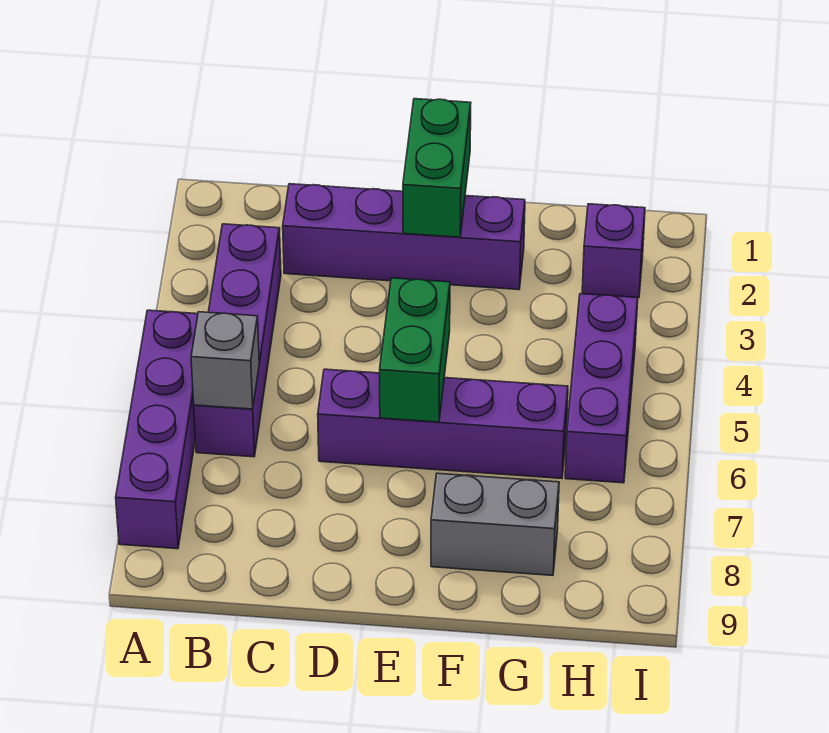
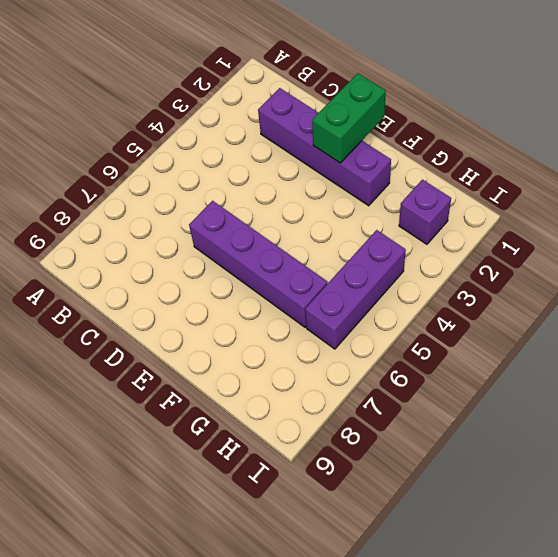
none -> purple brick A5:A8 level 1
none -> purple brick B3:B6 level 1

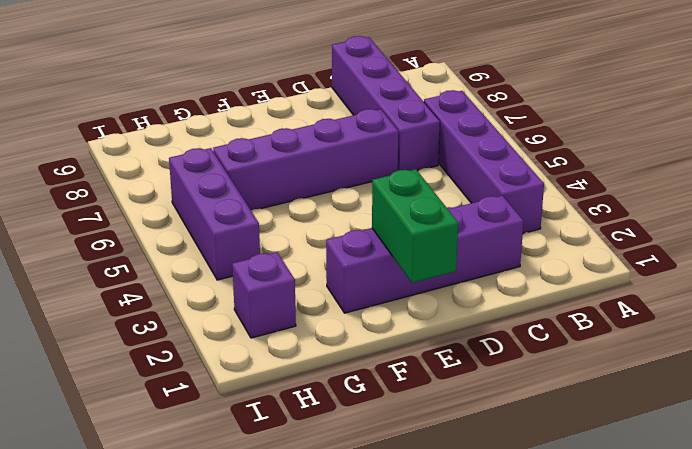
purple brick C6:C9 level 1 -> purple brick A5:A8 level 1
none -> grey brick F8:G8 level 1
none -> grey brick B6 level 2

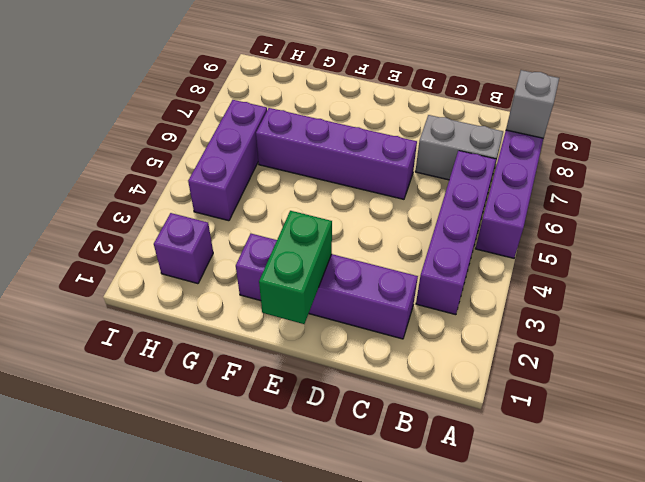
grey brick A8 level 2 -> grey brick B6 level 2
grey brick B7:C7 level 1 -> grey brick F8:G8 level 1
none -> green brick E5:E6 level 2

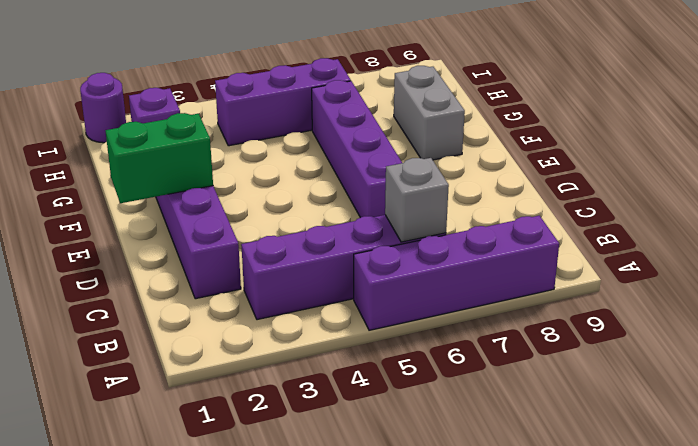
purple round brick I1 level 1 -> none
none -> green brick E5:E6 level 2

